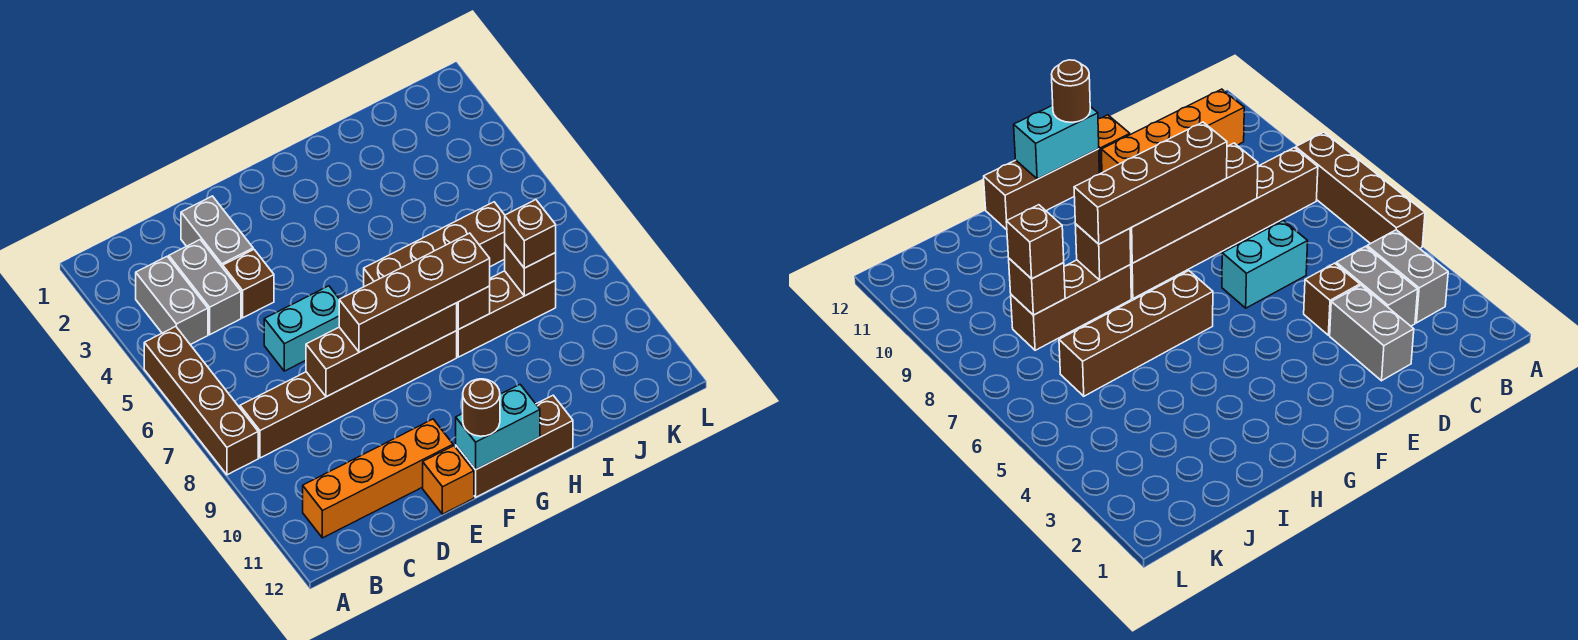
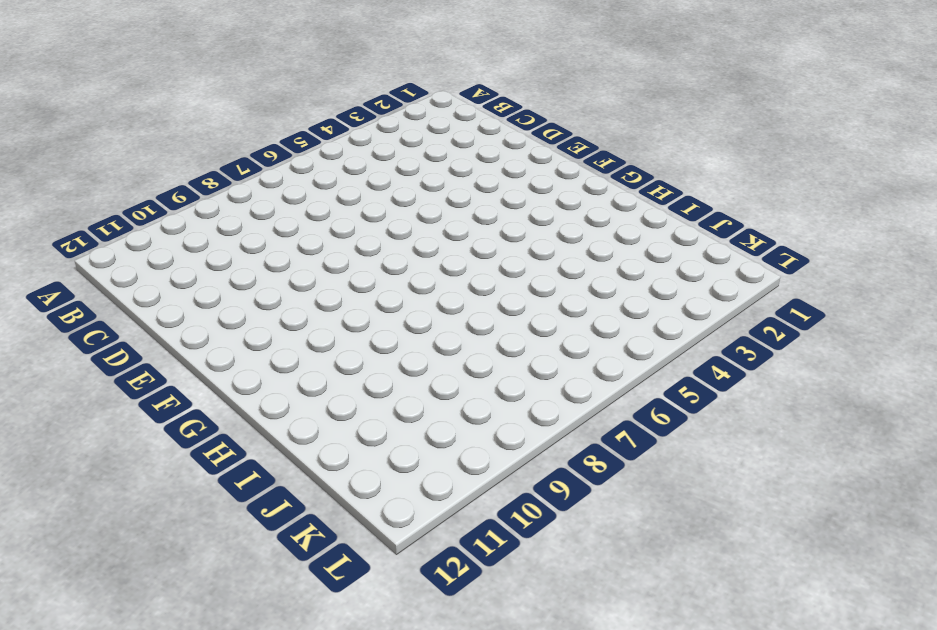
none -> brown brick A5:A8 level 1
none -> grey brick B3:B4 level 1
none -> brown brick B8:G8 level 1

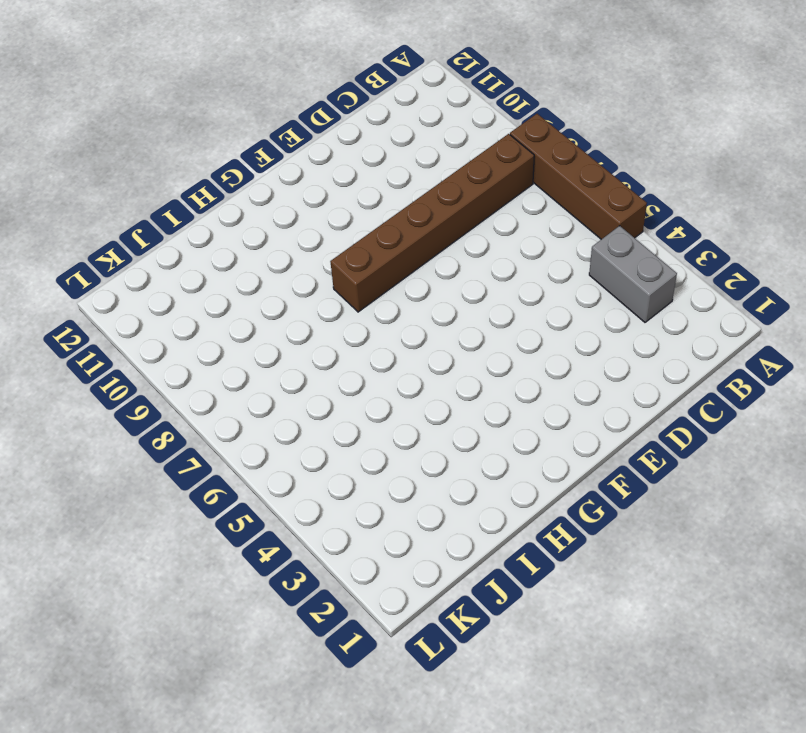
none -> orange brick B11:E11 level 1
none -> grey brick C3:C4 level 1
none -> grey brick D2:D3 level 1

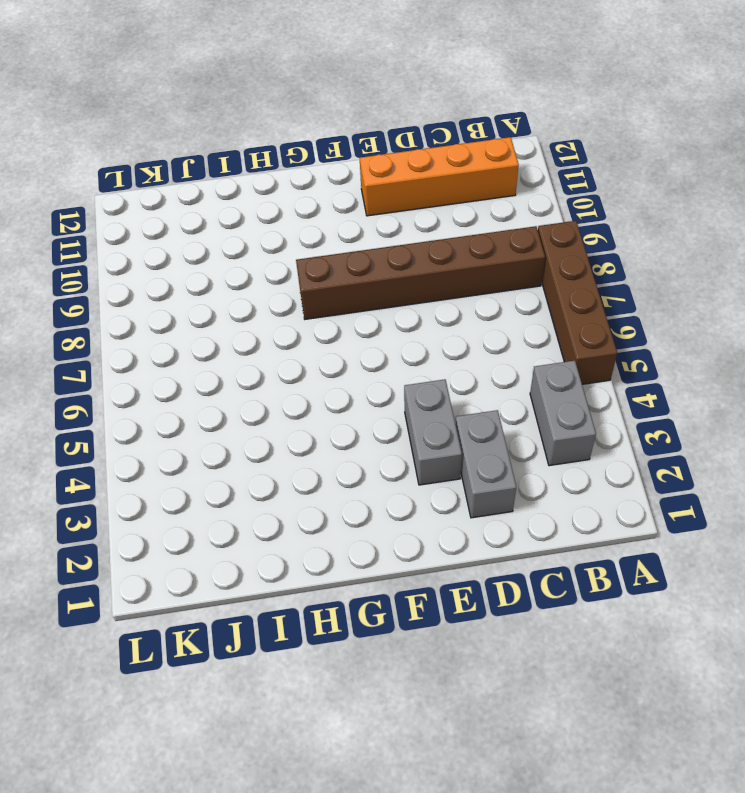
grey brick E3:E4 level 1 -> grey brick C3:C4 level 1
none -> brown brick D4 level 1
none -> cyan brick D6:E6 level 1
none -> orange brick E12 level 1

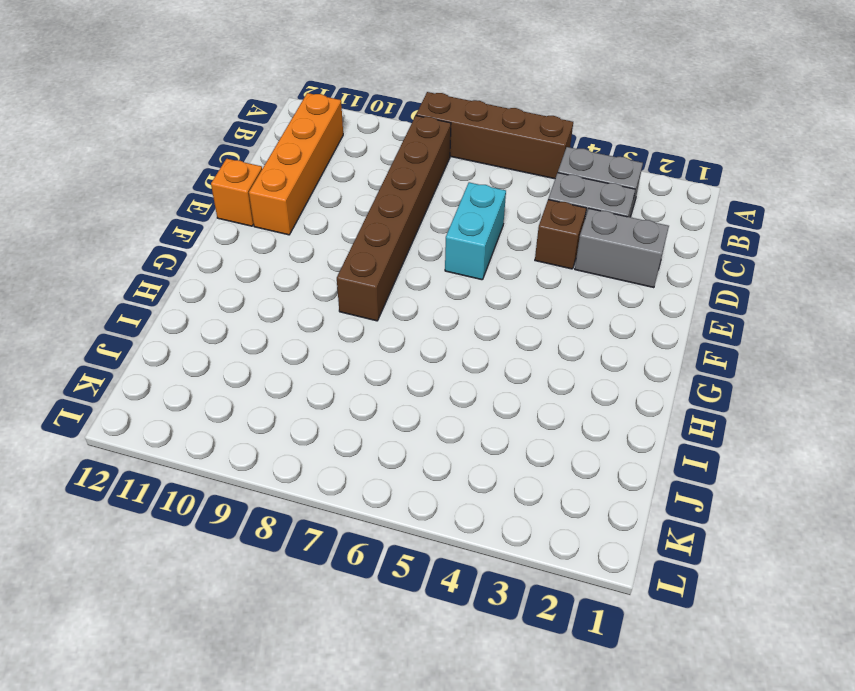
none -> brown brick F12:H12 level 1
none -> brown brick G6:J6 level 1
none -> brown brick H8:J8 level 1

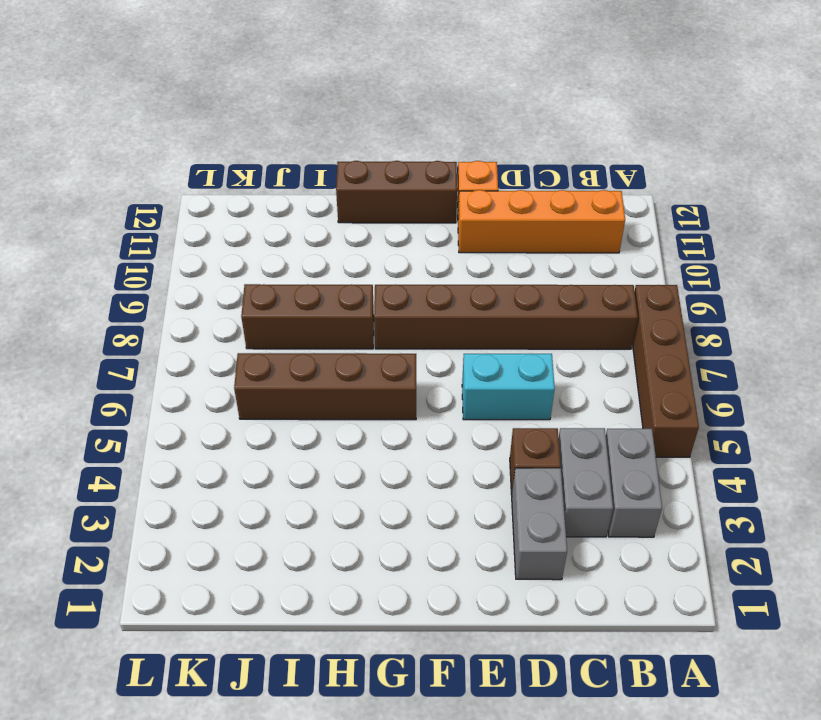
none -> brown brick D8:G8 level 2
none -> cyan brick F12:G12 level 2
none -> brown brick H8 level 2

